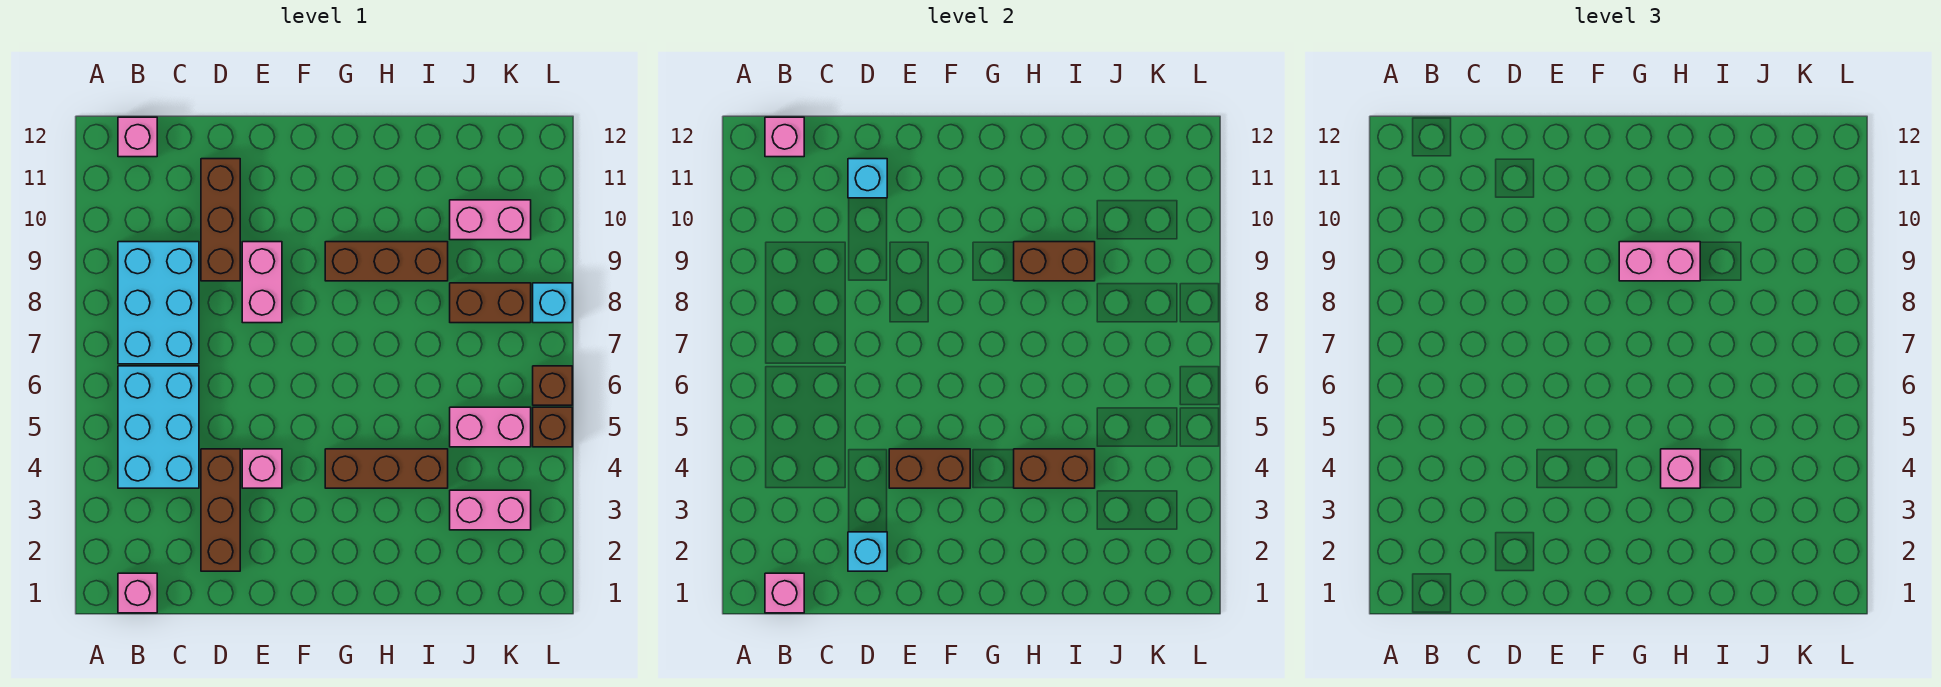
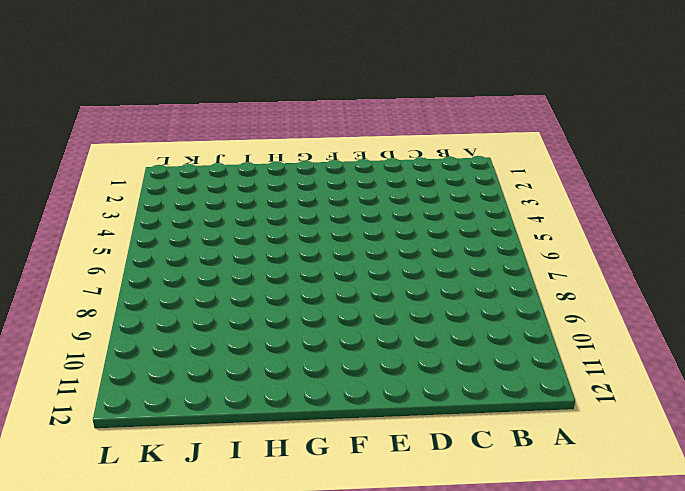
none -> pink brick B1 level 1
none -> cyan brick B4:C6 level 1
none -> cyan brick B7:C9 level 1

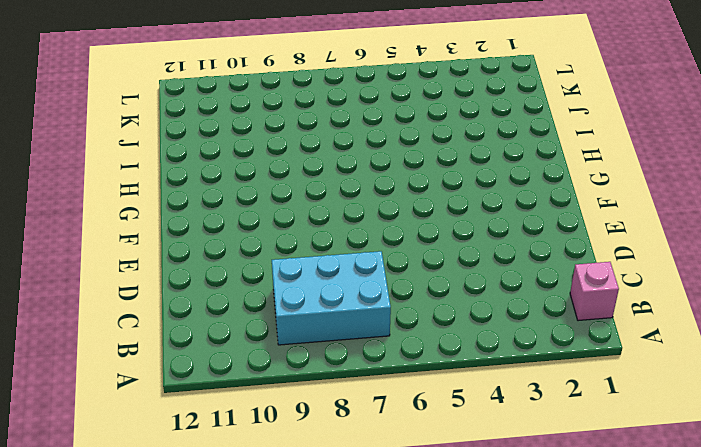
none -> cyan brick B4:C6 level 1
none -> pink brick B12 level 1
none -> brown brick D2:D4 level 1

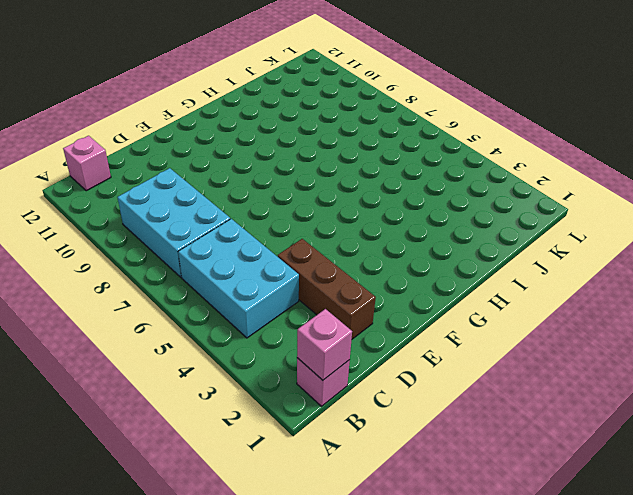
none -> brown brick D9:D11 level 1
none -> pink brick E4 level 1
none -> pink brick E8:E9 level 1

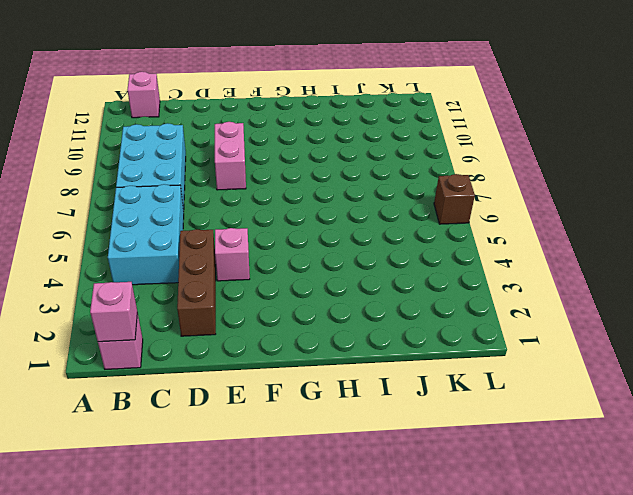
none -> brown brick D9:D11 level 1
none -> brown brick G4:I4 level 1
none -> brown brick G9:I9 level 1

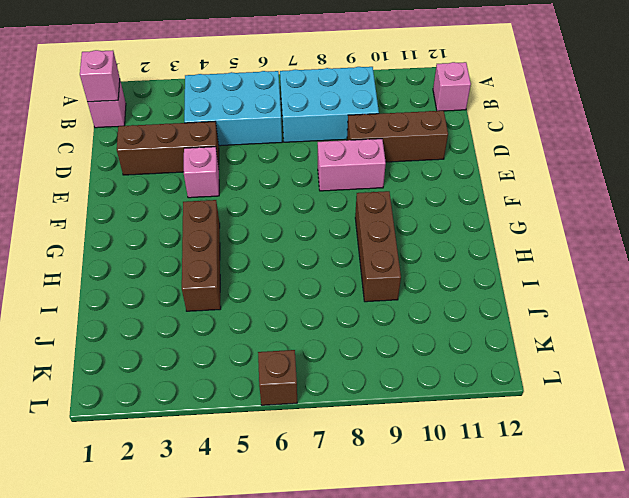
none -> pink brick J3:K3 level 1
none -> pink brick J5:K5 level 1
none -> brown brick J8:K8 level 1

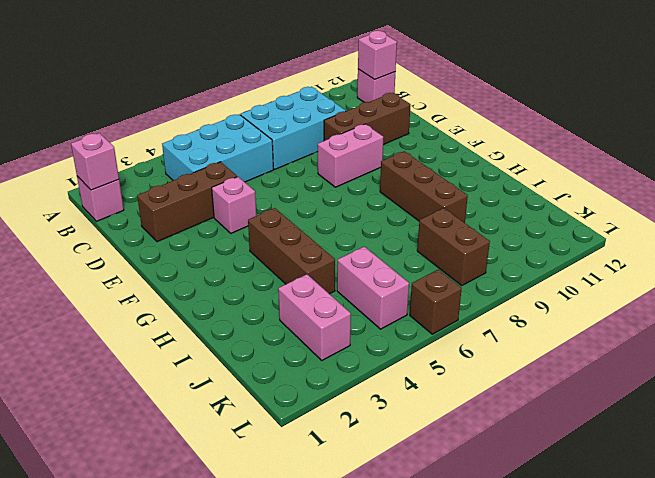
none -> pink brick J10:K10 level 1
none -> brown brick L5 level 1
none -> cyan brick L8 level 1

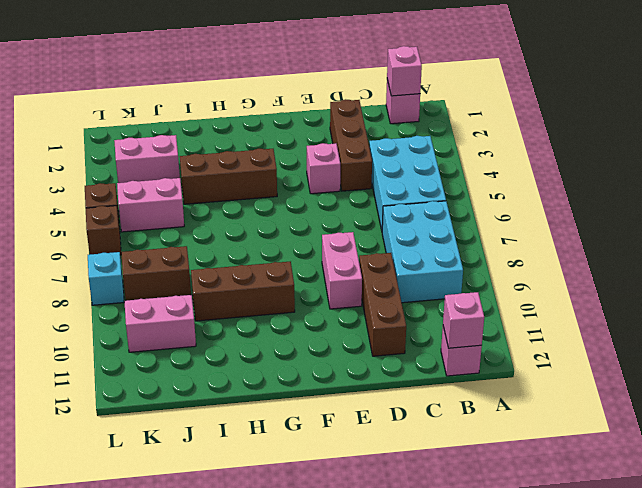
none -> cyan brick D2 level 2
none -> cyan brick D11 level 2
none -> brown brick E4:F4 level 2

